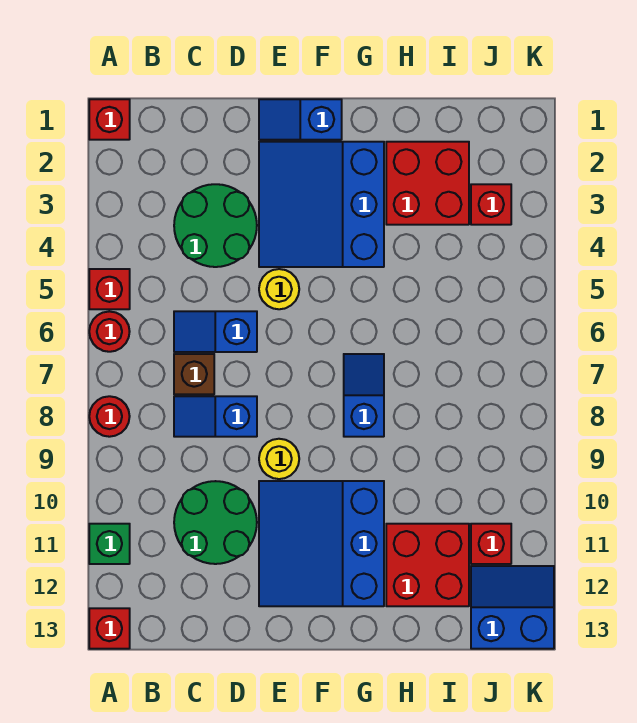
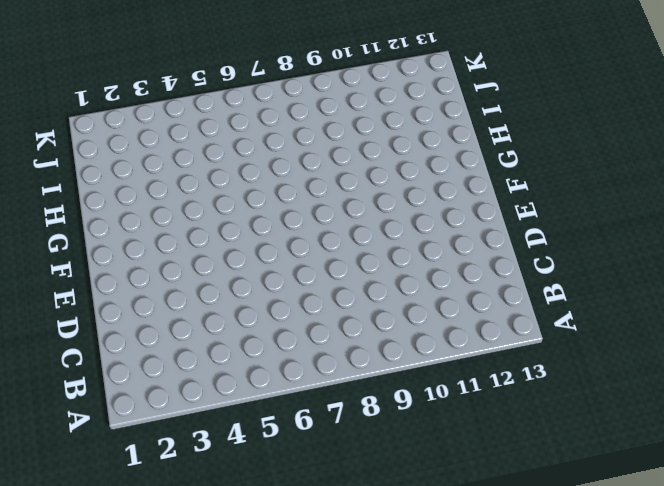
none -> red brick A1 level 1
none -> red brick A5 level 1
none -> red round brick A6 level 1

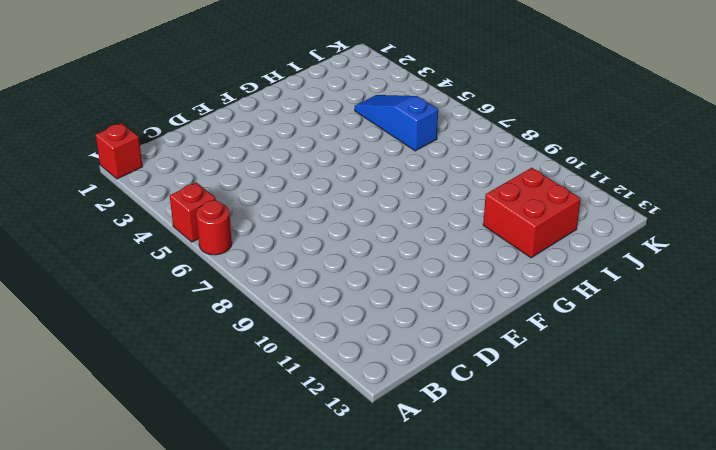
blue slope I4:I6 level 1 top 6 -> none
none -> red round brick A8 level 1
none -> green brick A11 level 1
none -> red brick A13 level 1

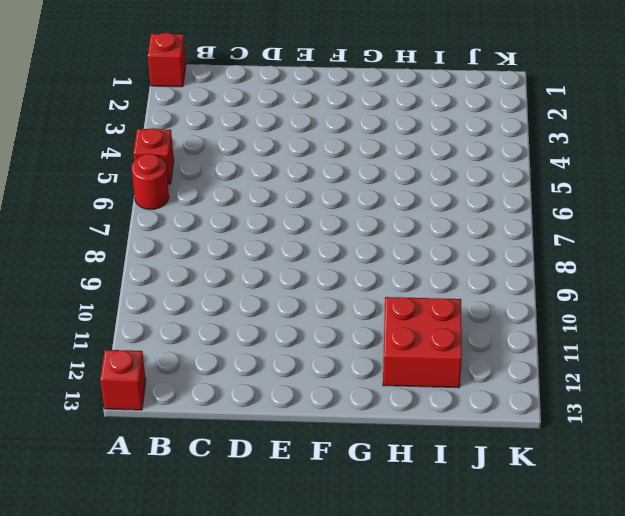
none -> red round brick A8 level 1
none -> green brick A11 level 1
none -> green round brick C3:D4 level 1

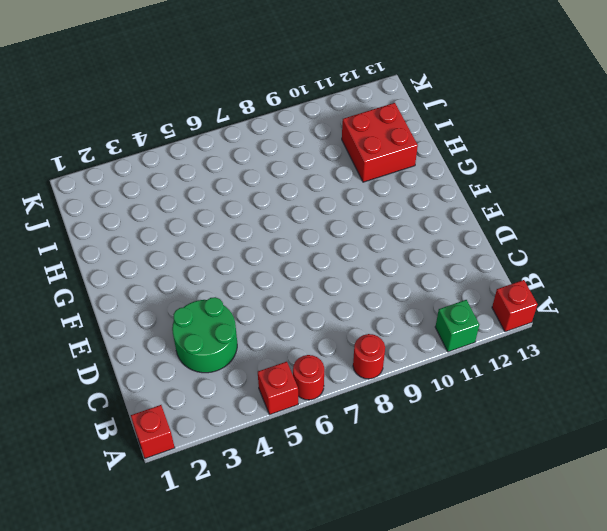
none -> blue slope C6:D6 level 1 top D
none -> brown brick C7 level 1
none -> blue slope C8:D8 level 1 top D

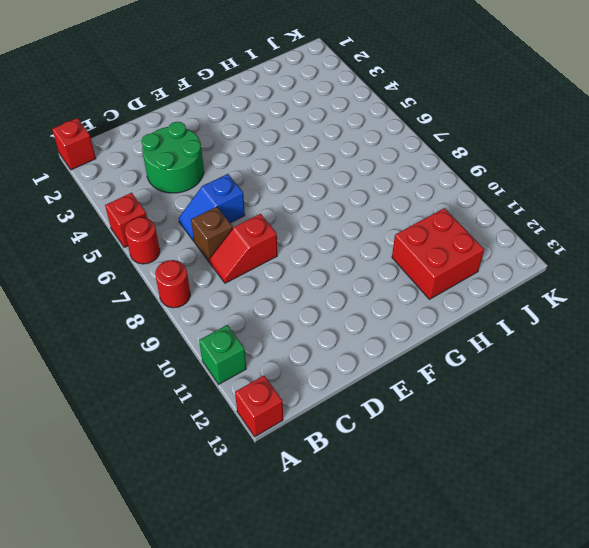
red slope C8:D8 level 1 top D -> blue slope C8:D8 level 1 top D
none -> green round brick C10:D11 level 1
none -> blue slope E1:F1 level 1 top F
none -> blue slope E2:G4 level 1 top G

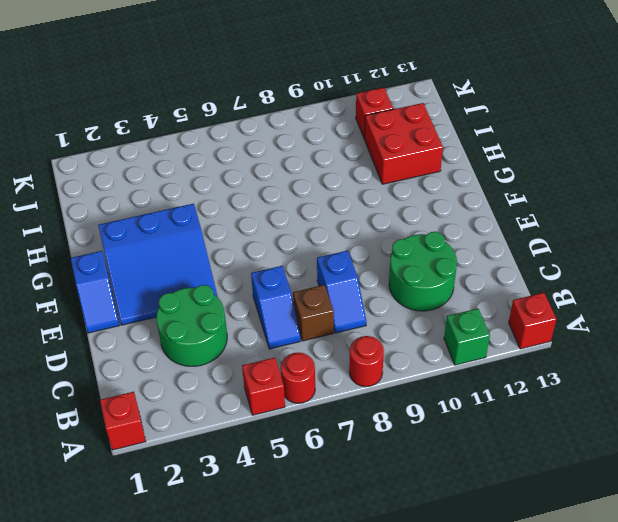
none -> yellow round brick E5 level 1
none -> yellow round brick E9 level 1
none -> blue slope E10:G12 level 1 top G

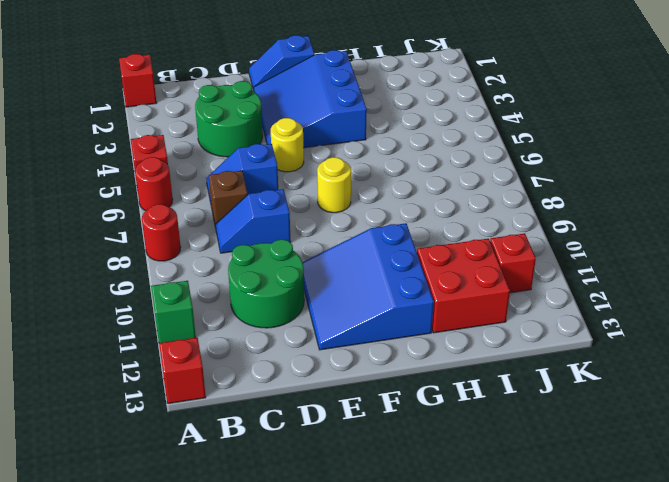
yellow round brick F7 level 1 -> yellow round brick E9 level 1
none -> blue slope G7:G8 level 1 top 8
none -> red brick H2:I3 level 1
none -> red brick J3 level 1

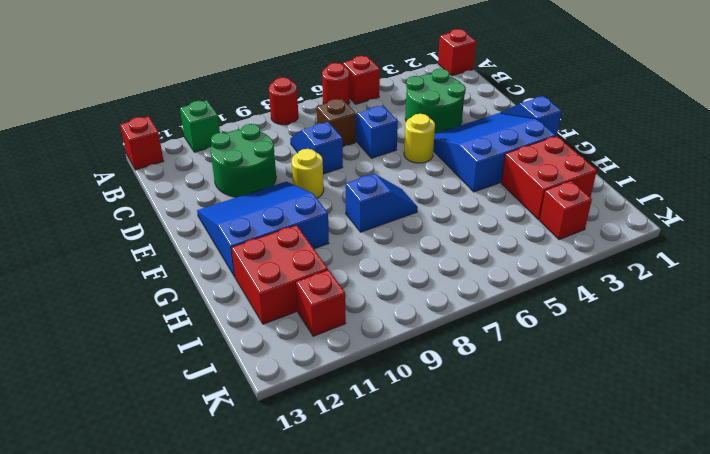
none -> blue slope J12:K13 level 1 top 13

